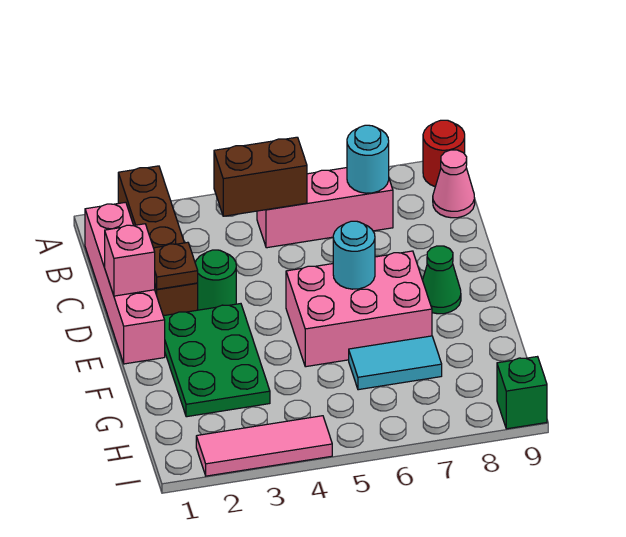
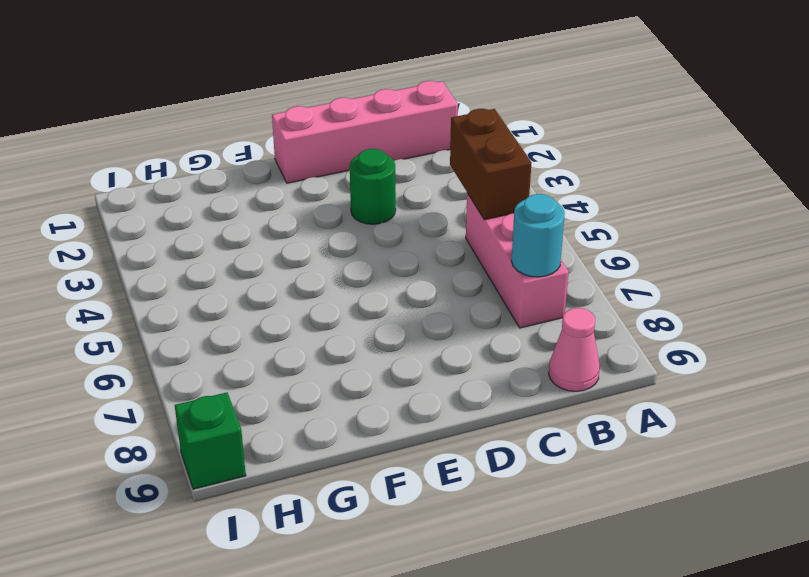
none -> brown brick A2:D2 level 1
none -> red round brick A9 level 1
none -> green plate E2:G3 level 1

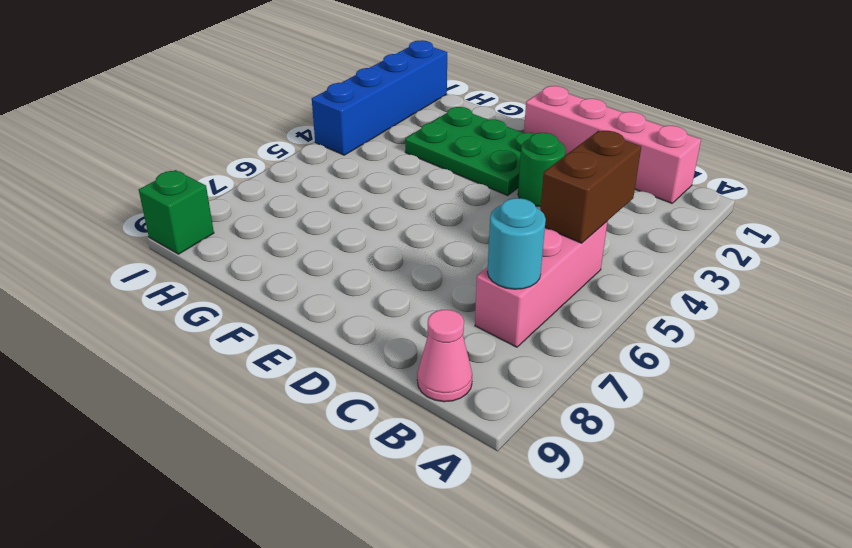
blue brick I1:I4 level 1 -> pink tile I2:I4 level 1
none -> brown brick A2:D2 level 1
none -> red round brick A9 level 1
none -> pink brick E5:F7 level 1

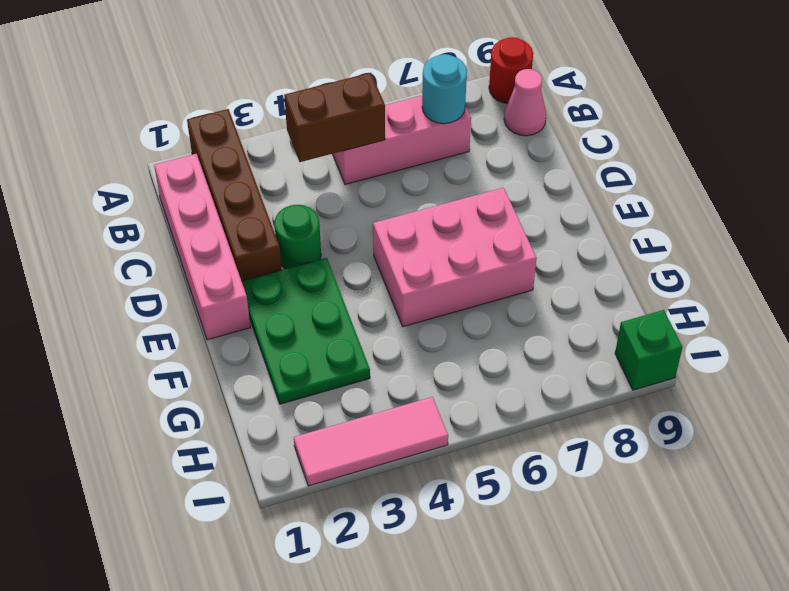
none -> green cone E8 level 1
none -> cyan tile G6:G7 level 1
none -> pink brick D1 level 2

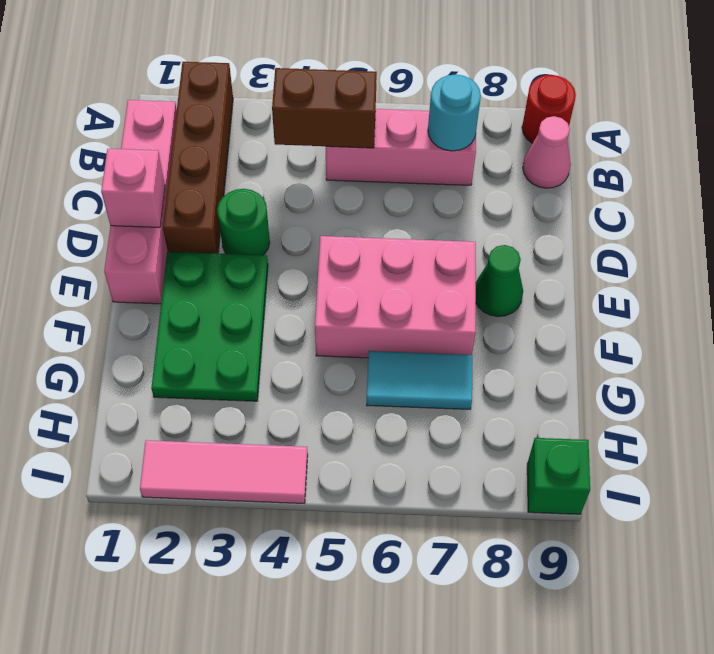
none -> brown plate D2 level 2
none -> cyan round brick E6 level 2

